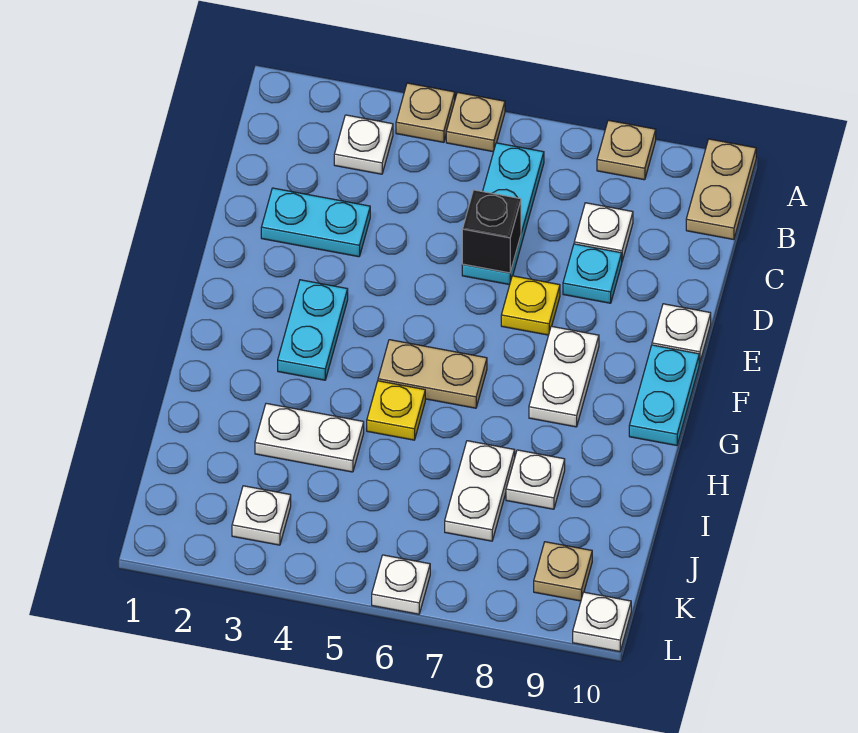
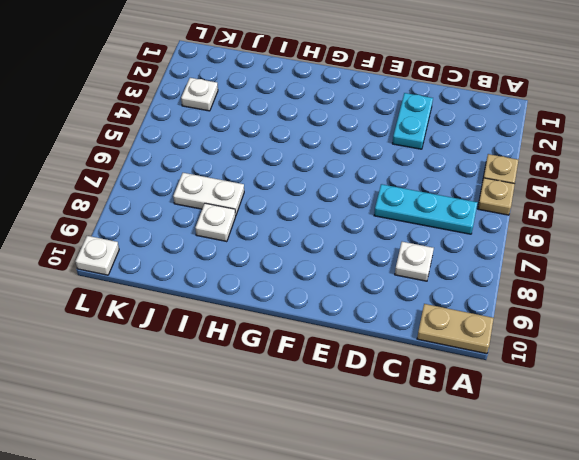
none -> tan plate A8 level 1
none -> white plate B3 level 1
none -> cyan plate D8 level 1

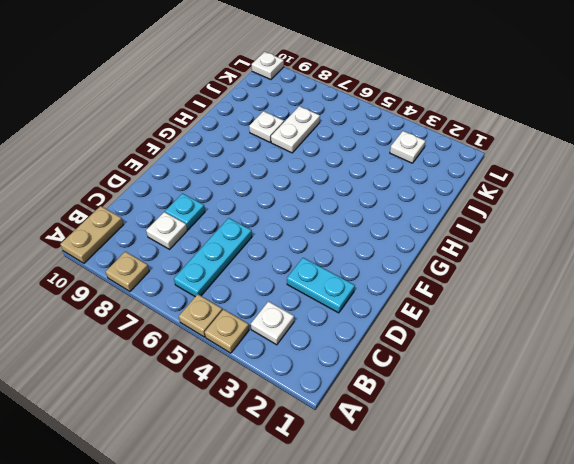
none -> yellow plate E7 level 1
none -> white plate E10 level 1
none -> cyan plate F3:G3 level 1

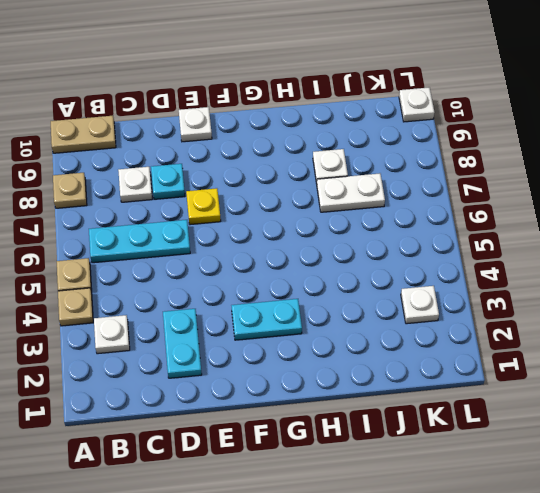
none -> white plate F8:G8 level 1
none -> cyan plate F10:G10 level 1
none -> tan plate G5:G6 level 1

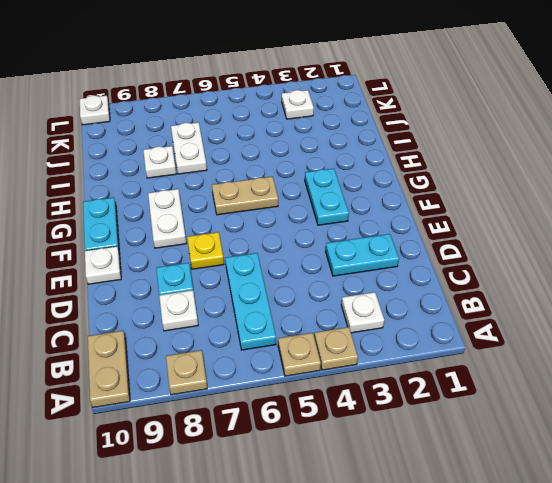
none -> yellow plate H5 level 1
none -> white plate I3:I4 level 1
none -> tan plate K9 level 1

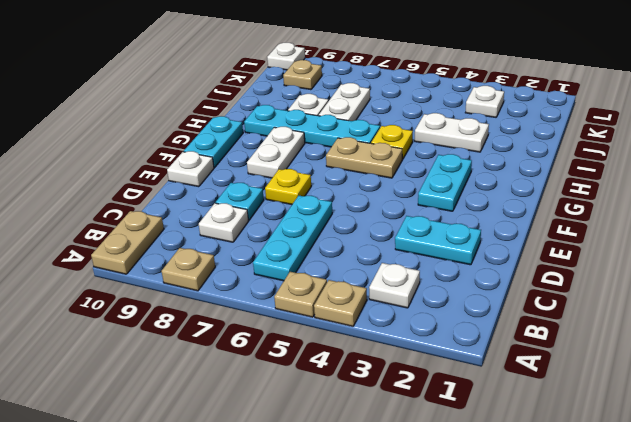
cyan plate H6:H9 level 1 -> none
none -> white plate L6 level 1
none -> black brick D6 level 2

